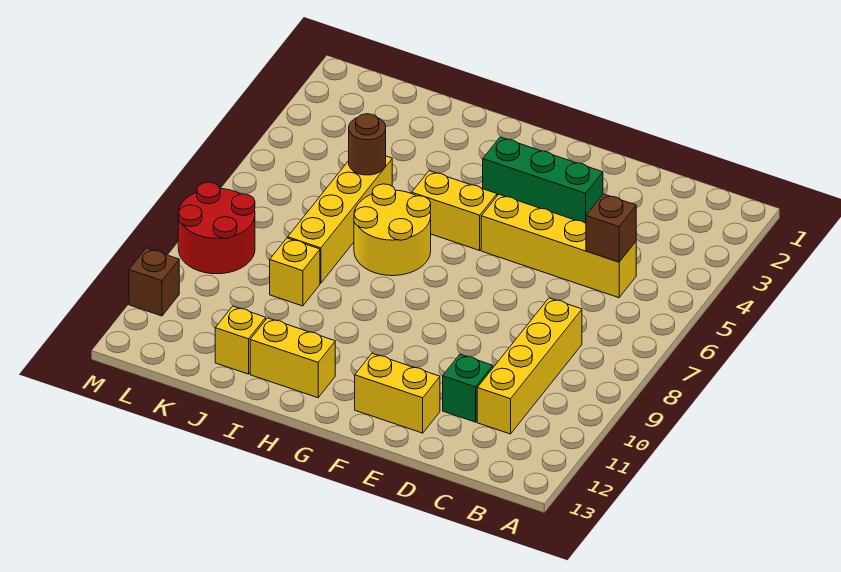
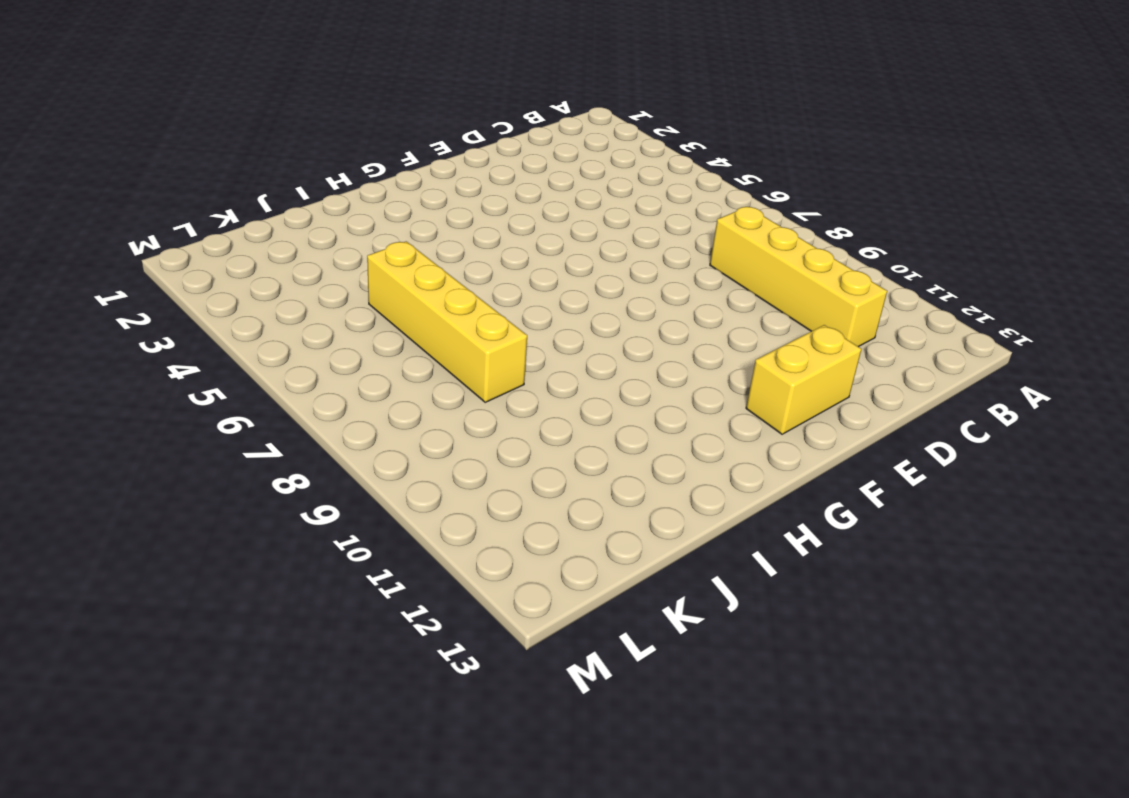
none -> yellow brick C5:F5 level 1
none -> green brick D11 level 1
none -> green brick E3:G3 level 1

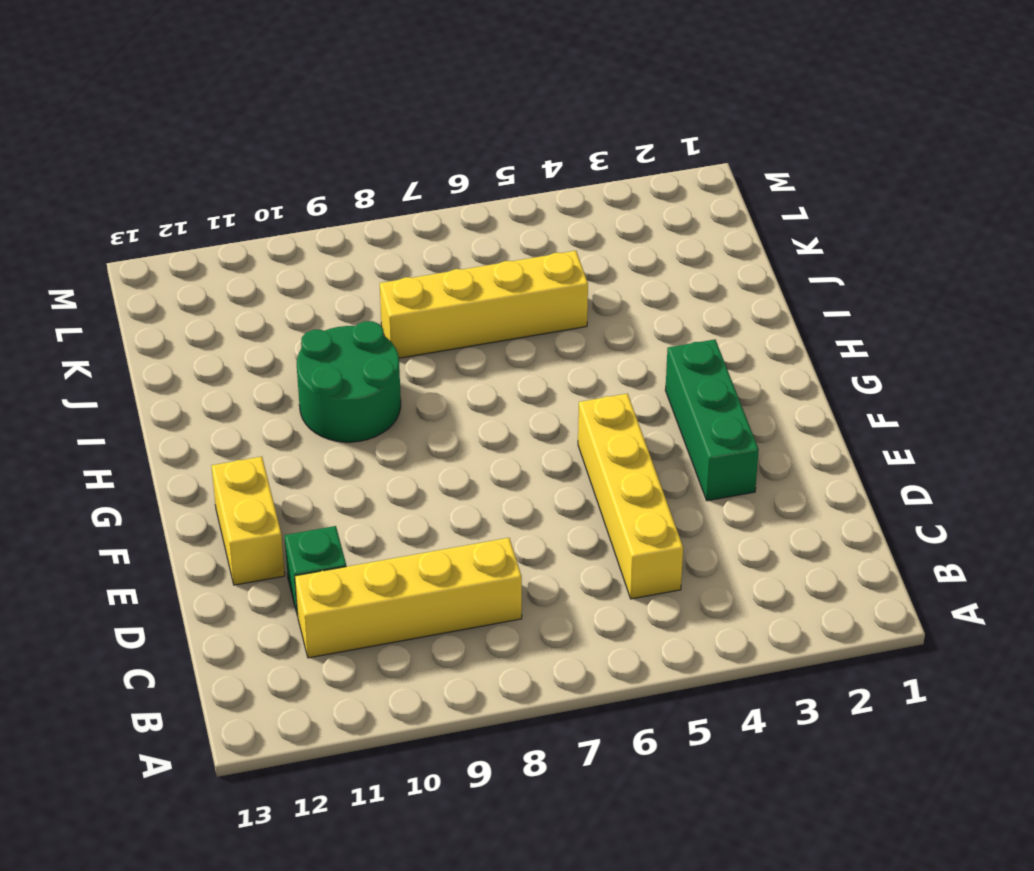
green round brick H9:I10 level 1 -> none
none -> yellow brick G5:H5 level 1
none -> yellow round brick H6:I7 level 1
none -> yellow brick H12:I12 level 1

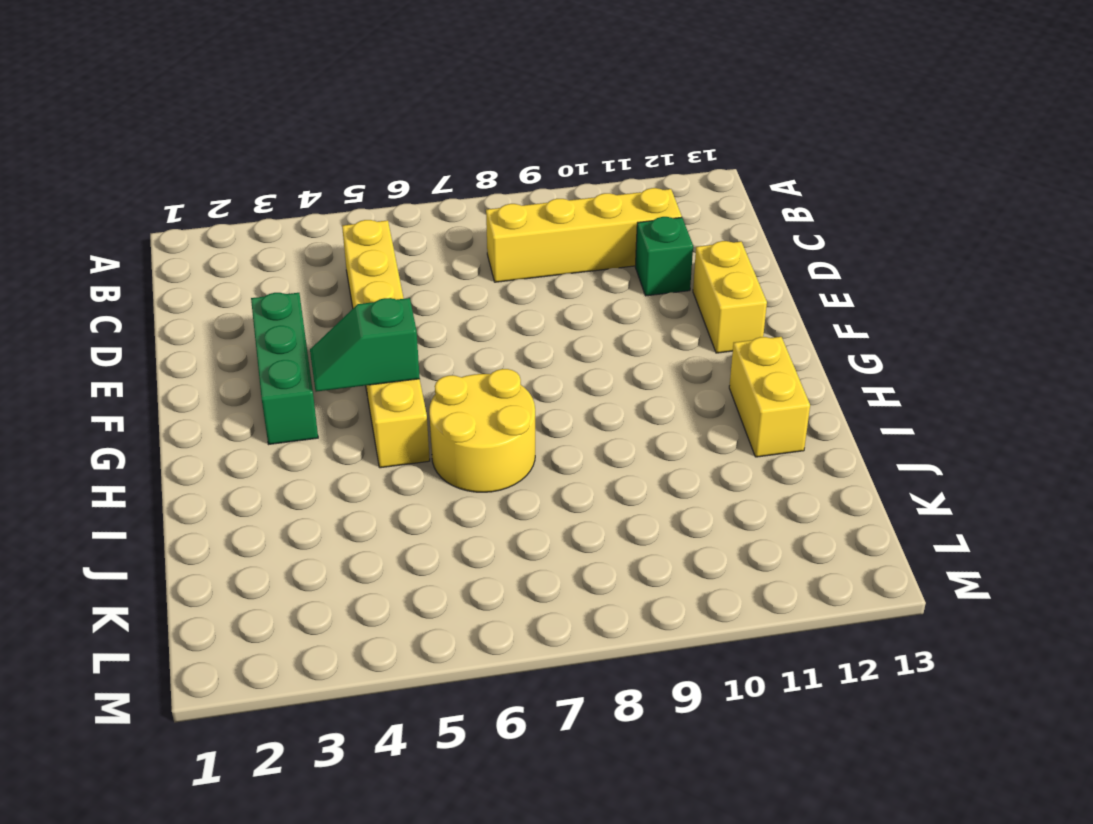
green slope G4:G5 level 2 top 5 -> none
none -> yellow brick J5:J8 level 1
none -> yellow brick J9 level 1
none -> yellow brick J12 level 1

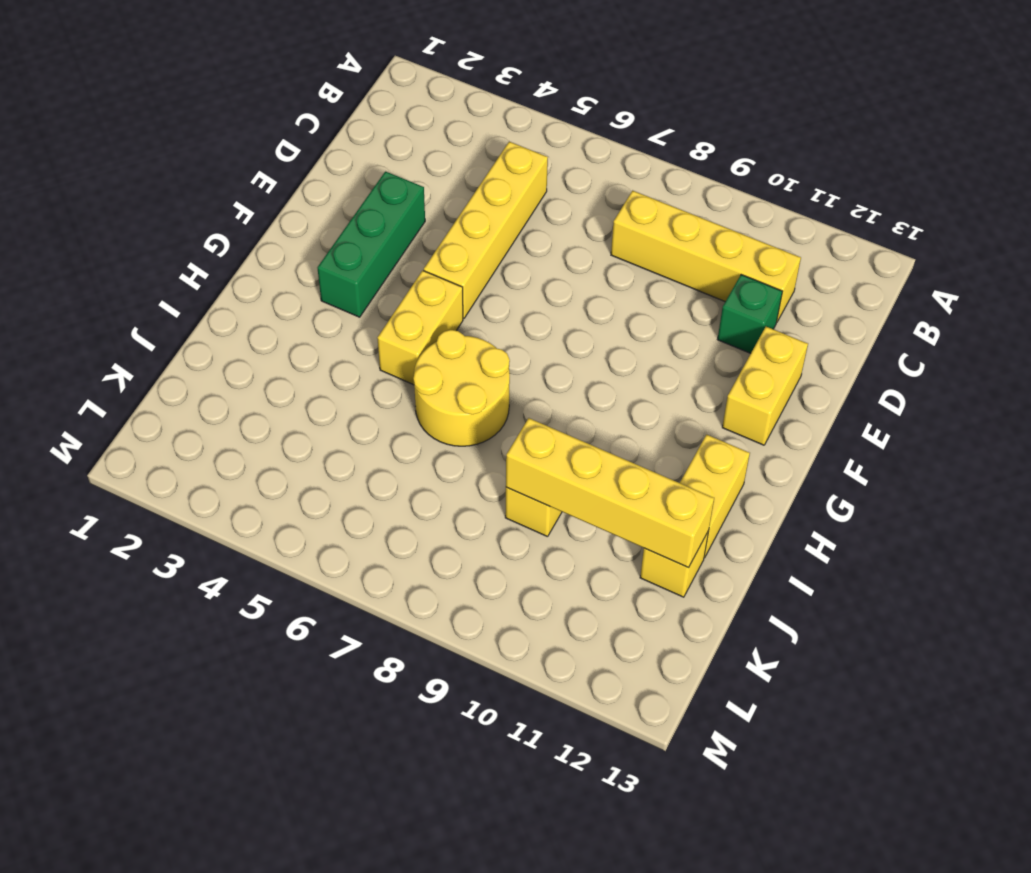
yellow brick J9:J12 level 2 -> yellow brick J5:J8 level 1
none -> red round brick L8:M9 level 1
none -> brown brick M11 level 1
none -> brown brick C5 level 2

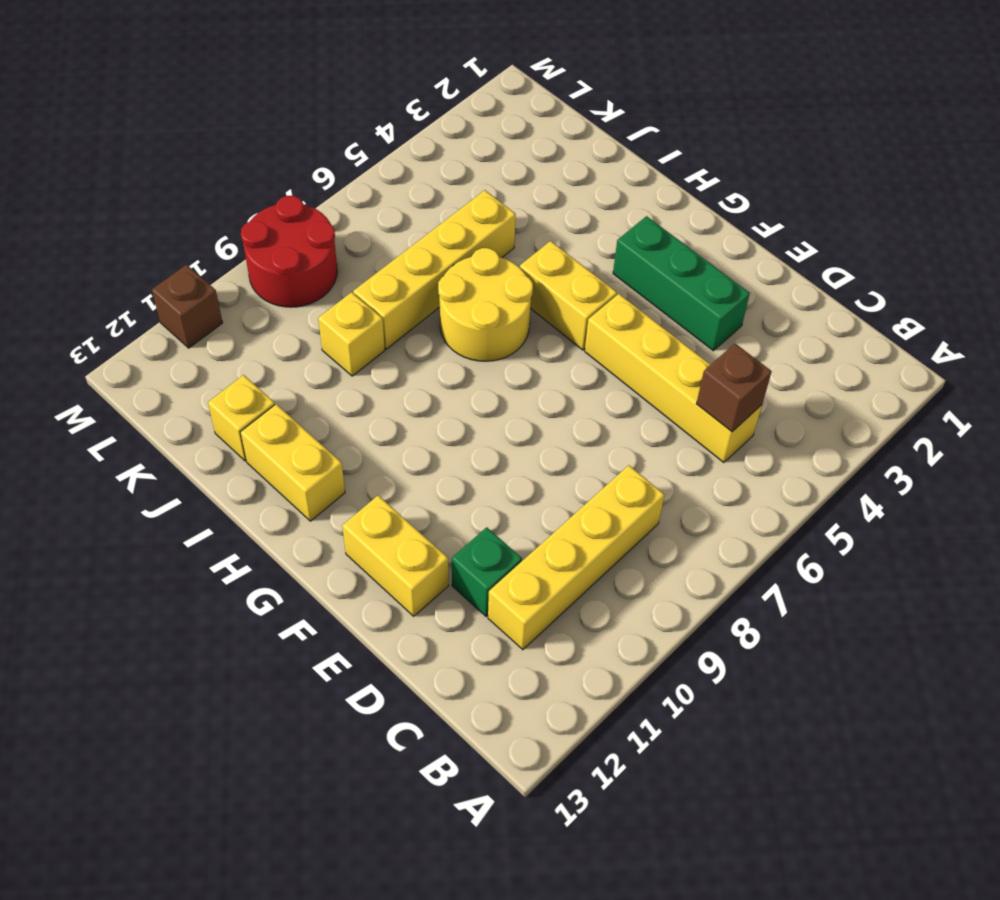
none -> brown round brick J5 level 2

